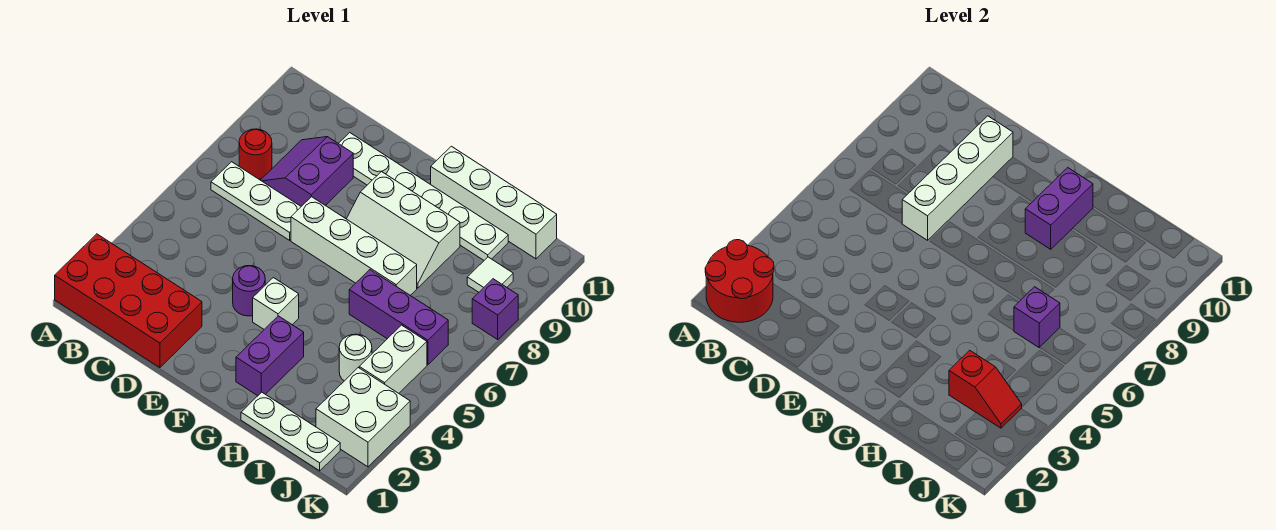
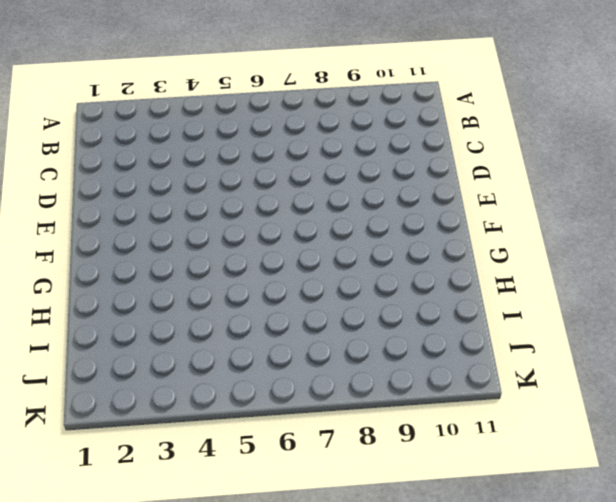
none -> red brick A1:D2 level 1
none -> white plate B7:D7 level 1
none -> red round brick B8 level 1

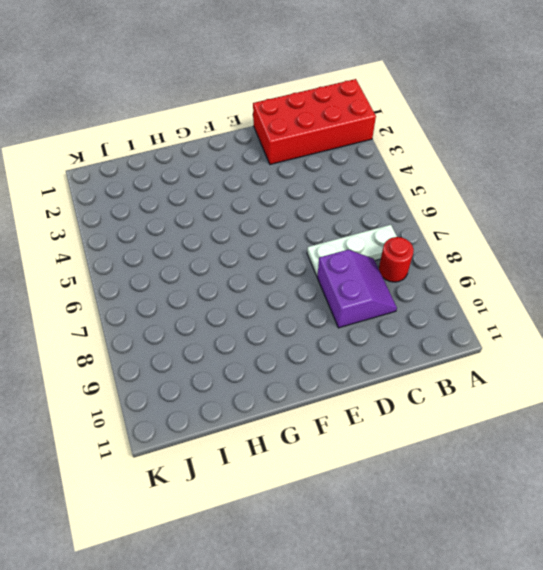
none -> white plate D10:I10 level 1
none -> purple round brick E4 level 1
none -> white brick E7:H7 level 1

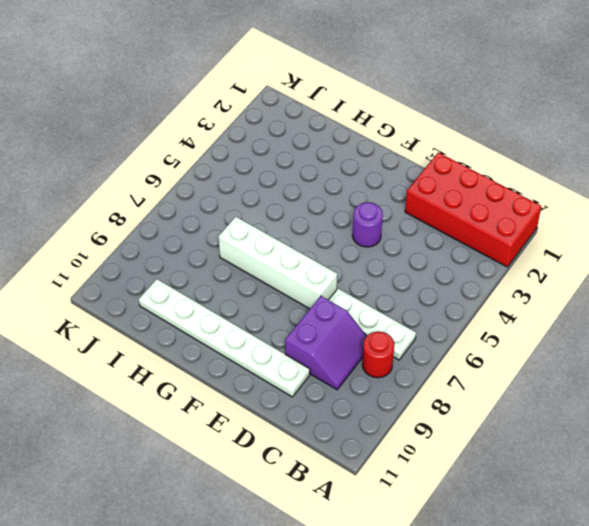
none -> white brick F4 level 1
none -> white slope F8:H9 level 1 top 9
none -> purple brick G2:G3 level 1

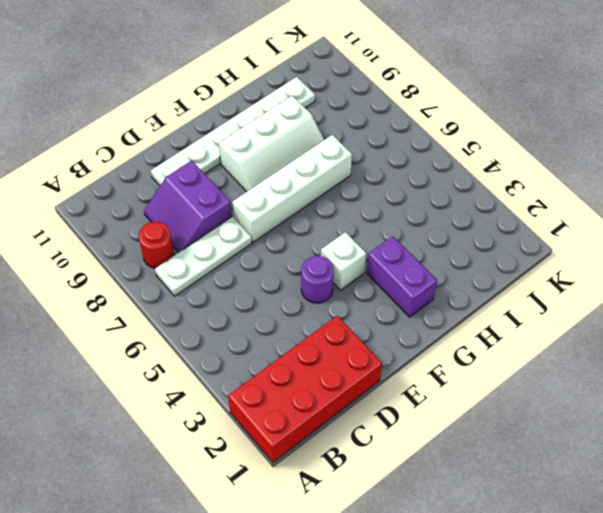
none -> white brick G11:J11 level 1
none -> white plate H1:J1 level 1
none -> purple brick H6:J6 level 1

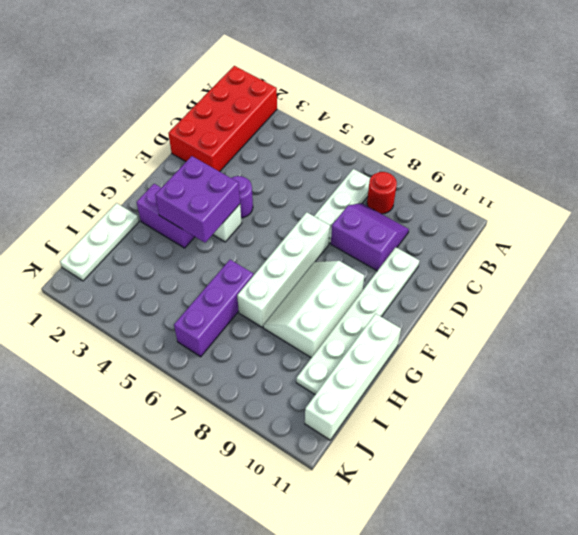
purple brick F3:G4 level 2 -> none
none -> white round brick I4 level 1
none -> white brick J2:K3 level 1
none -> white brick J4:J5 level 1

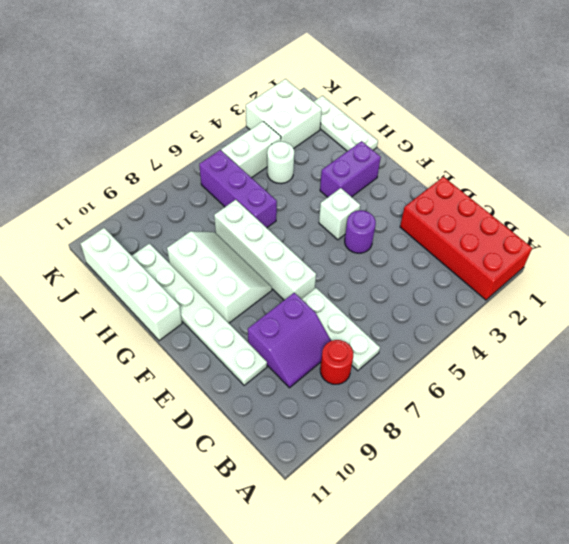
none -> white tile J9 level 1
none -> purple brick K8 level 1
none -> red round brick A1:B2 level 2

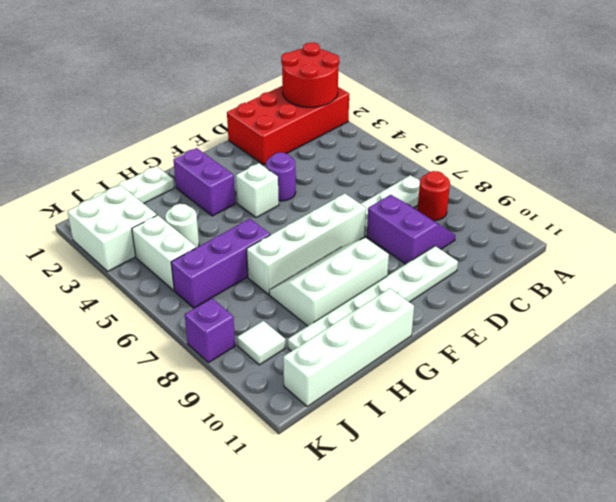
none -> white brick D7:D10 level 2
none -> purple brick G9:G10 level 2
none -> red slope I3:J3 level 2 top I

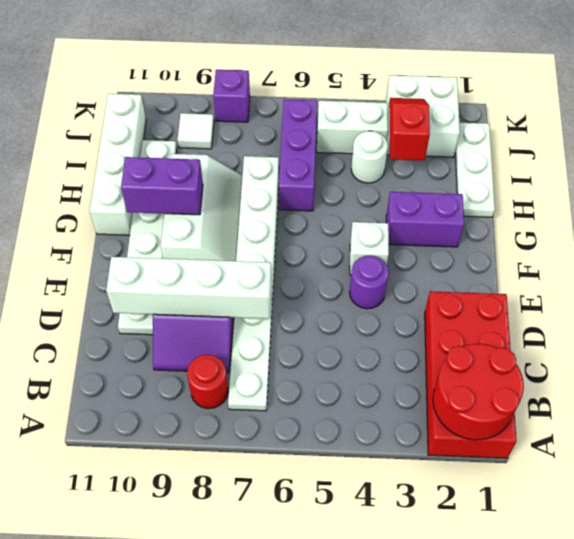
none -> purple brick I6 level 2

